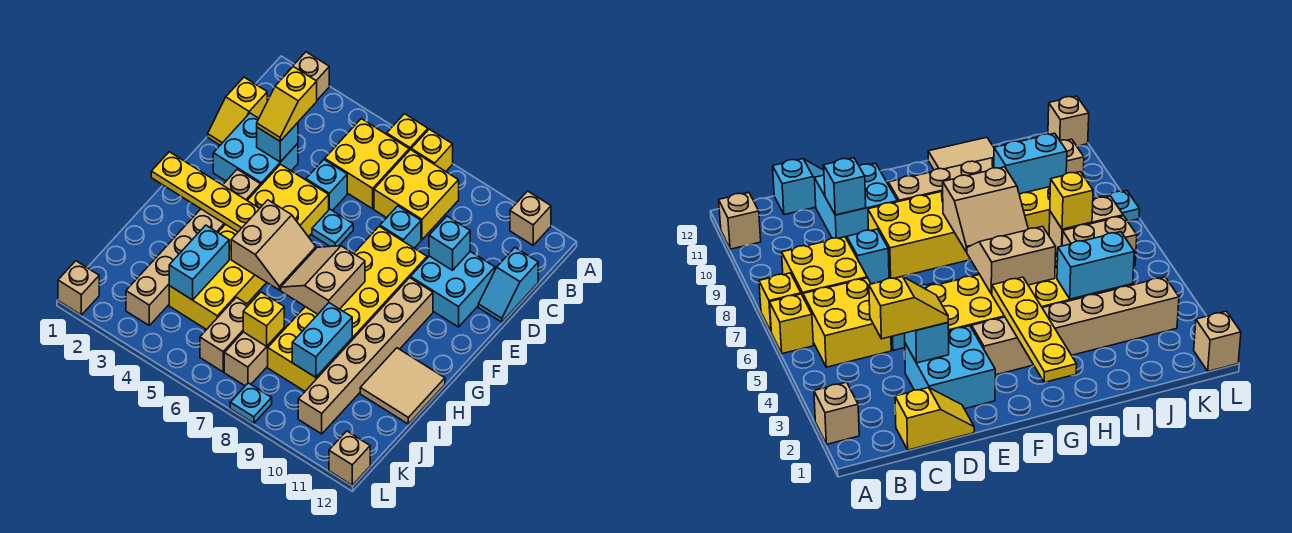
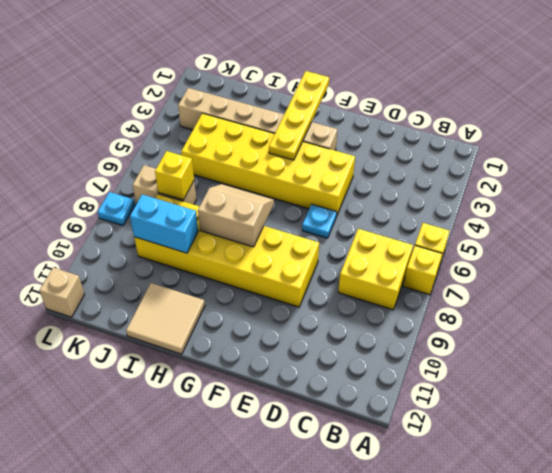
none -> tan brick A2 level 1
none -> tan brick A11 level 1
none -> yellow brick B5:C6 level 1
none -> yellow slope C1:D1 level 1 top C

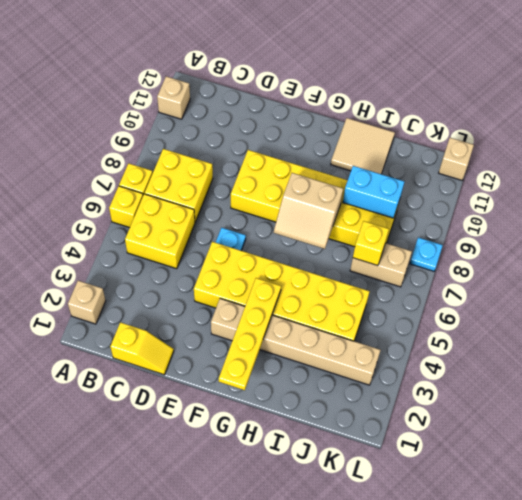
none -> cyan slope C12:D12 level 1 top C
none -> cyan brick D2:E3 level 1
none -> cyan brick D5 level 1
none -> cyan brick D8 level 1

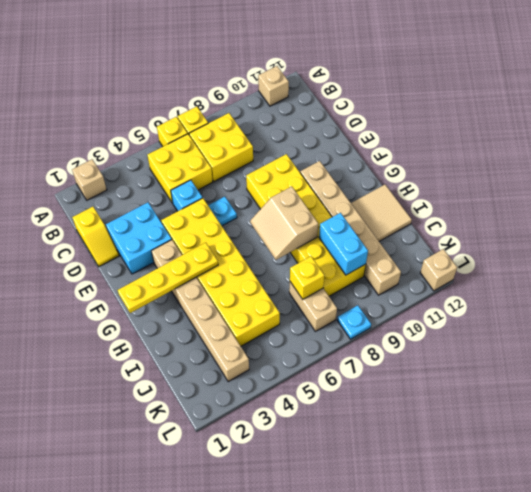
none -> cyan slope C12:D12 level 1 top C
none -> cyan brick D8 level 1
none -> cyan brick D10:E11 level 1
none -> tan brick J6:K6 level 1

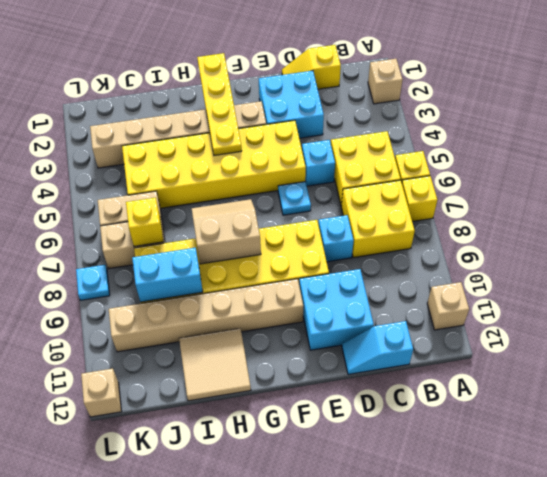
none -> tan brick L1 level 1
none -> cyan brick D3 level 2
none -> cyan brick D10 level 2
none -> tan slope G5:H6 level 2 top 5

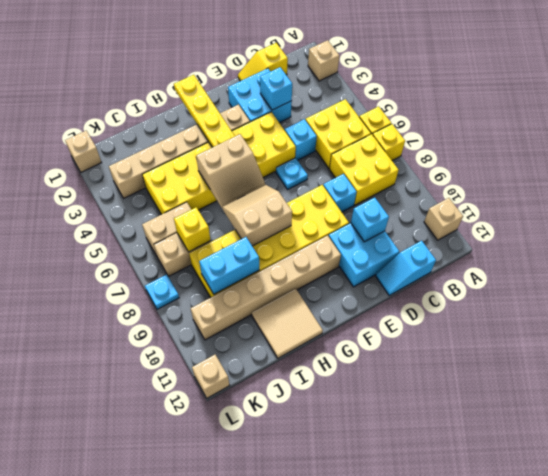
none -> cyan brick I4:J4 level 2
none -> yellow slope C3:D3 level 3 top C

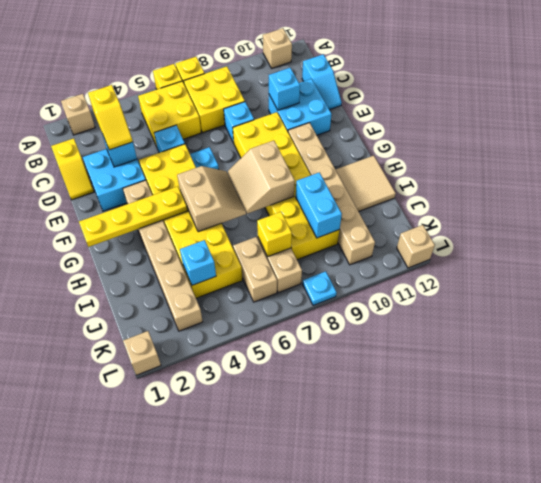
cyan brick J4 level 2 -> cyan brick I4:J4 level 2

